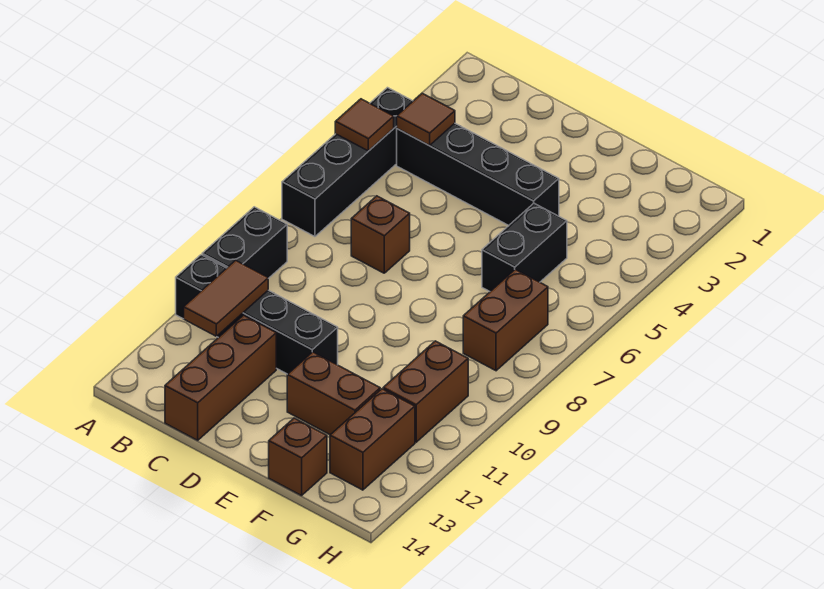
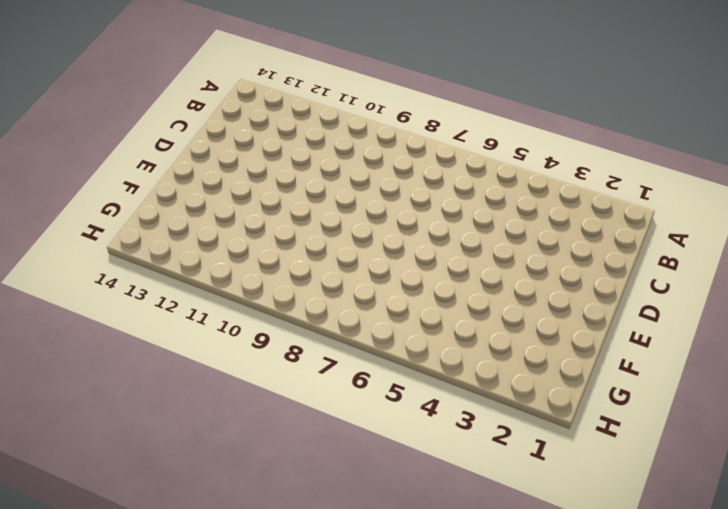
none -> black brick A4:A7 level 1
none -> black brick A9:A10 level 1
none -> black brick A11:D11 level 1

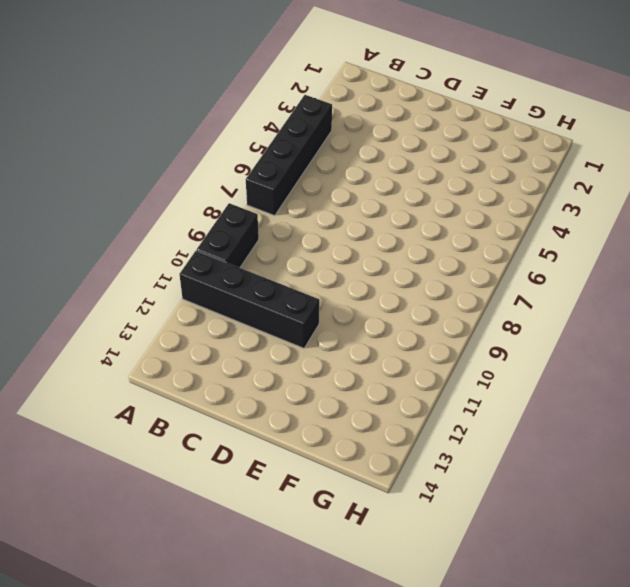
none -> black brick B4:E4 level 1
none -> brown brick C7 level 1
none -> brown brick C12:C14 level 1

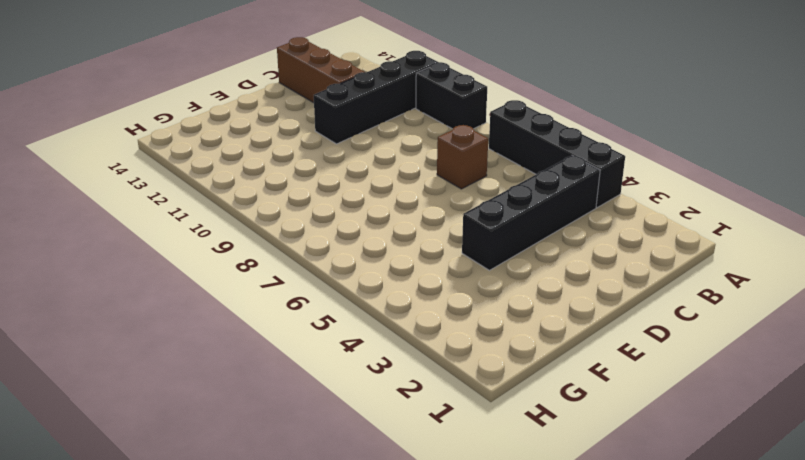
none -> brown brick E12:F12 level 1
none -> black brick F5:F6 level 1
none -> brown brick F14 level 1

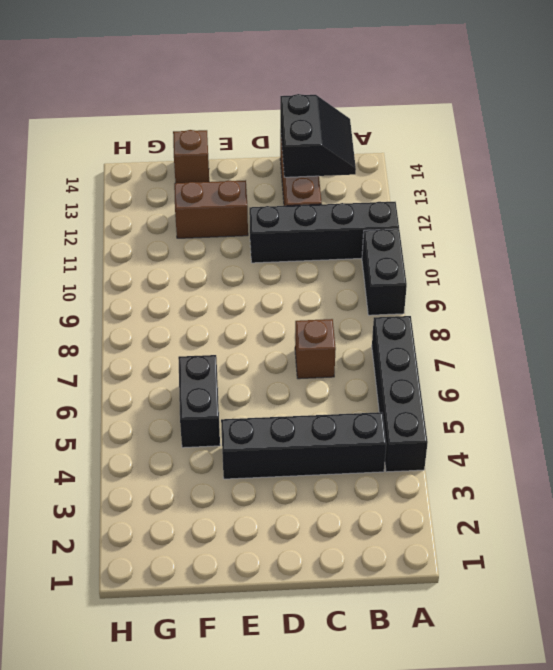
black slope B13:C14 level 2 top C -> none
none -> brown brick G7:G8 level 1
none -> brown brick G10:G11 level 1
none -> brown brick G12:G13 level 1

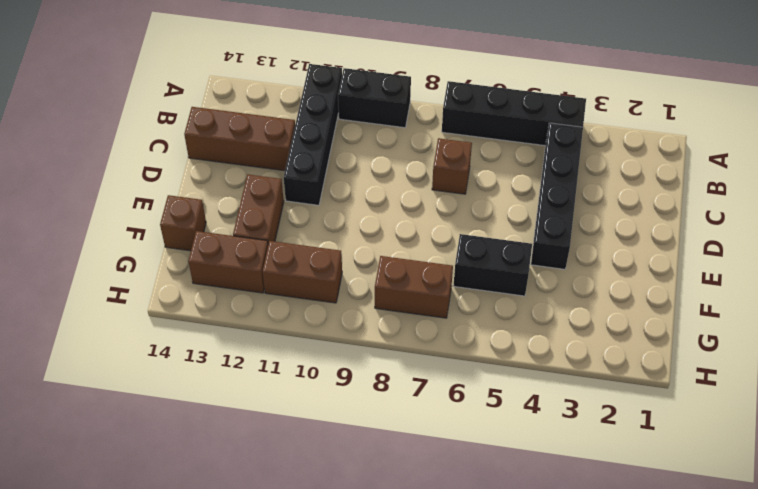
none -> brown tile A5 level 2
none -> brown tile B4 level 2
none -> brown tile B11:B12 level 2

